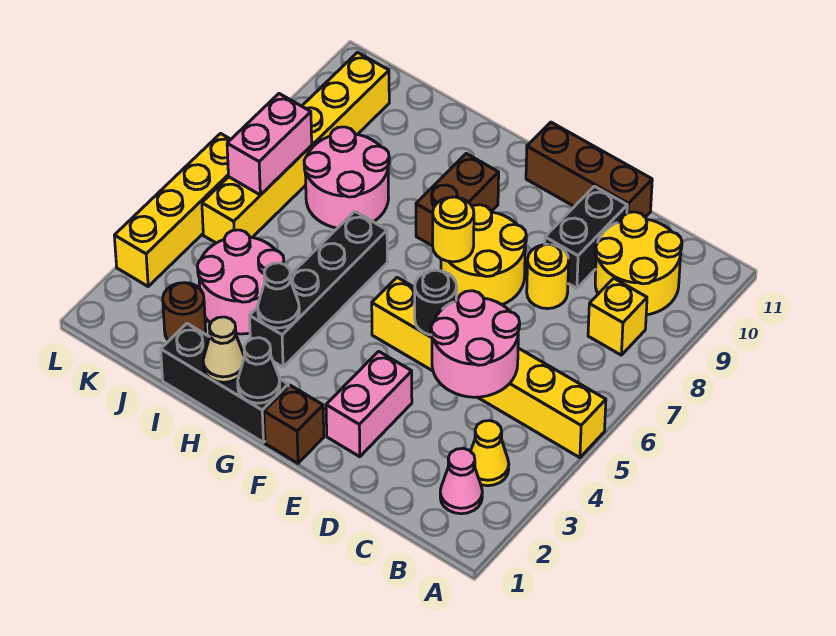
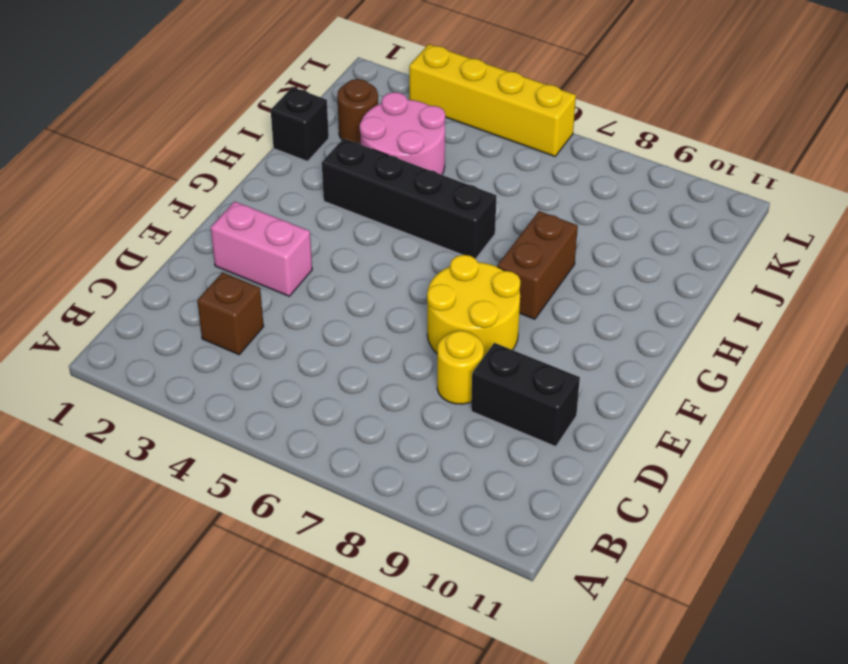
brown brick C3 level 1 -> brown brick F1 level 1
brown brick G8:H8 level 1 -> brown brick G8:G9 level 1
black brick I1 level 1 -> black brick G1:I1 level 1
none -> yellow brick A5:F5 level 1
none -> pink cone B2 level 1
none -> yellow cone B3 level 1

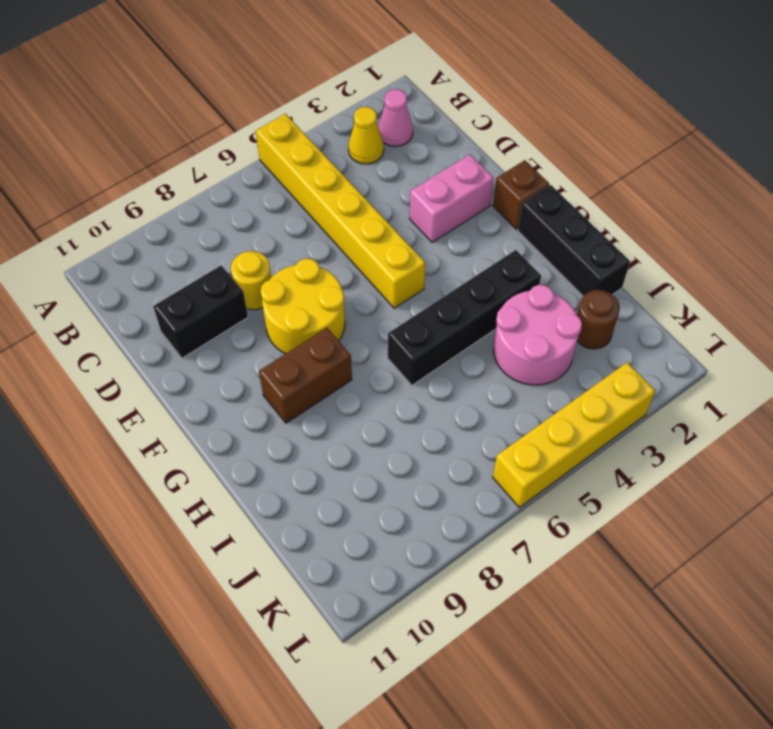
none -> yellow brick B8 level 1
none -> yellow round brick B9:C10 level 1
none -> brown brick D11:F11 level 1

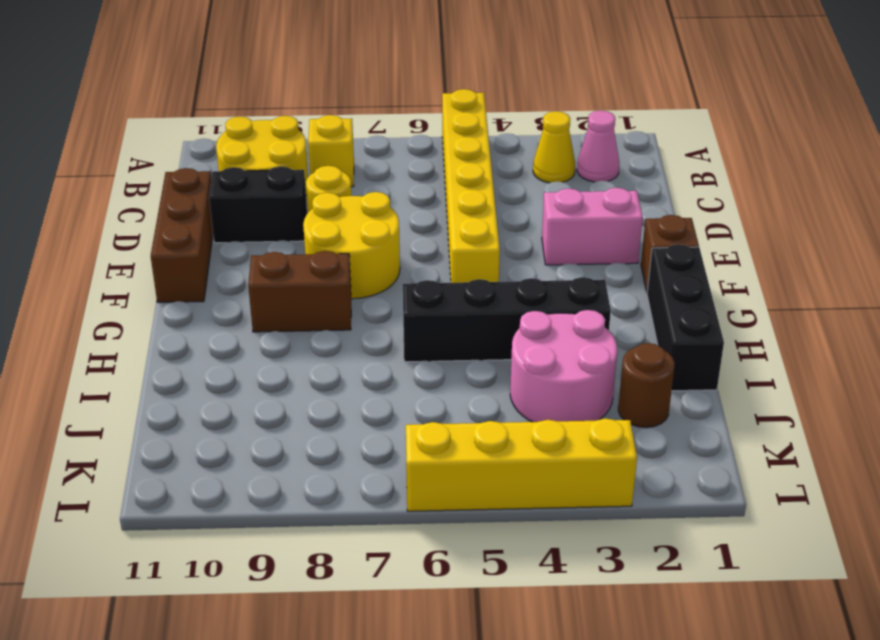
none -> pink round brick I7:J8 level 1
none -> yellow brick K5:K10 level 1
none -> pink round brick C4:D5 level 2

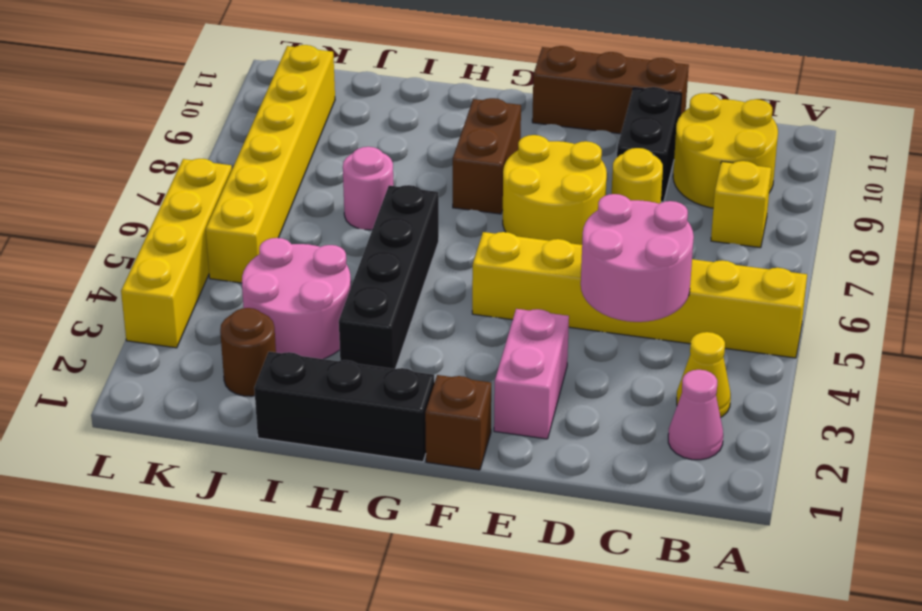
pink round brick I7 level 1 -> pink round brick I7:J8 level 1
none -> black round brick E5 level 2
none -> yellow round brick F7 level 2
none -> black cone G1 level 2

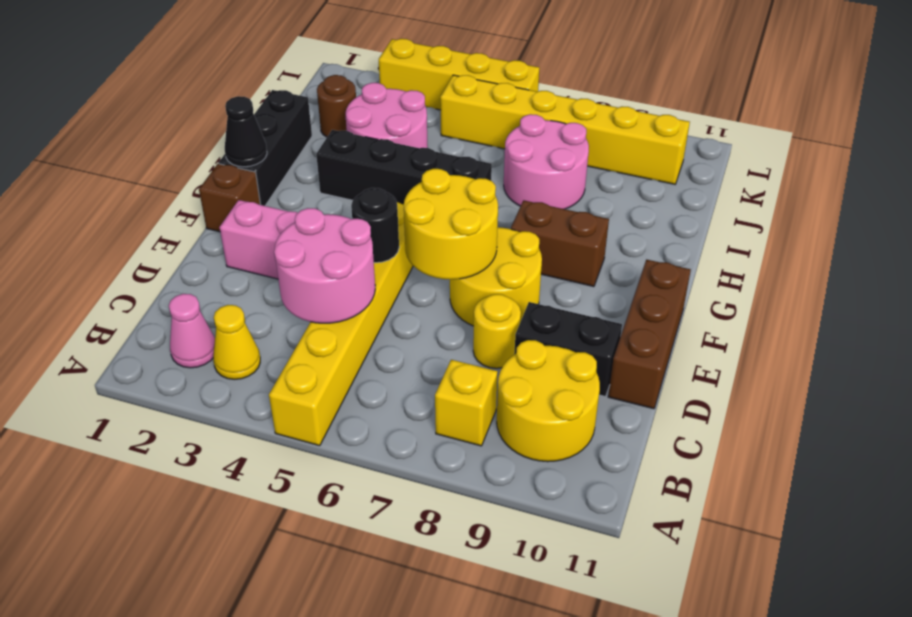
yellow round brick E6:F7 level 2 -> yellow round brick F7 level 2
none -> tan cone H1 level 2
none -> black cone H3 level 2
none -> pink brick K6:K7 level 2

